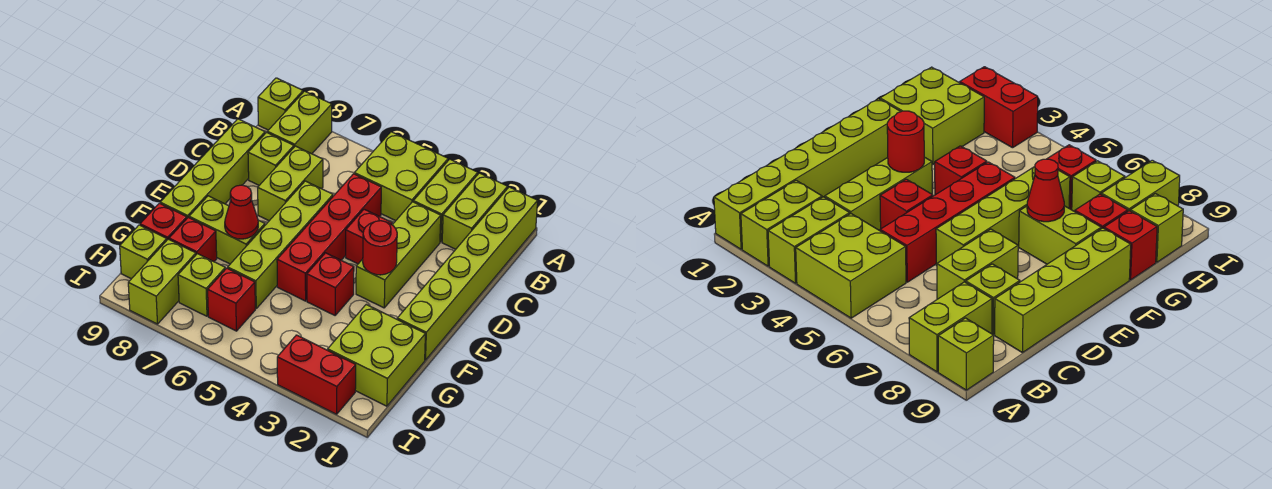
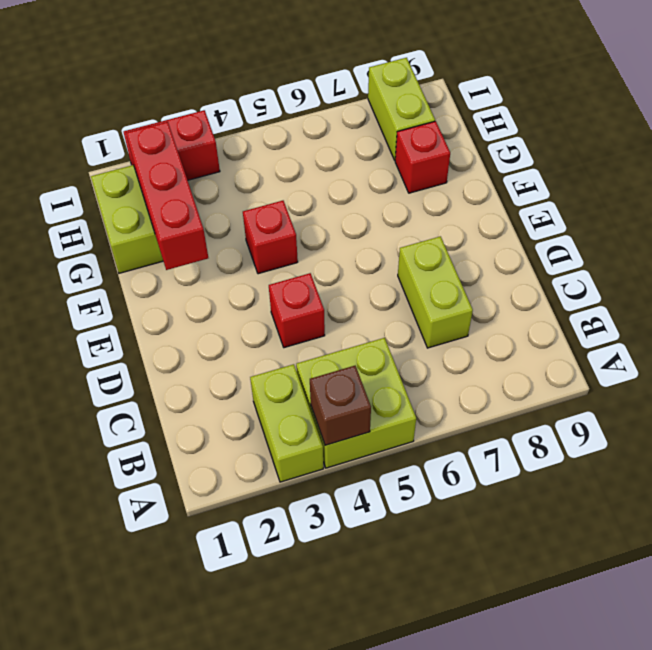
brown brick A4 level 2 -> none
red brick F2:H2 level 2 -> none
none -> lime brick A1:F1 level 1
none -> lime brick A2:B2 level 1
none -> lime brick A8:B8 level 1

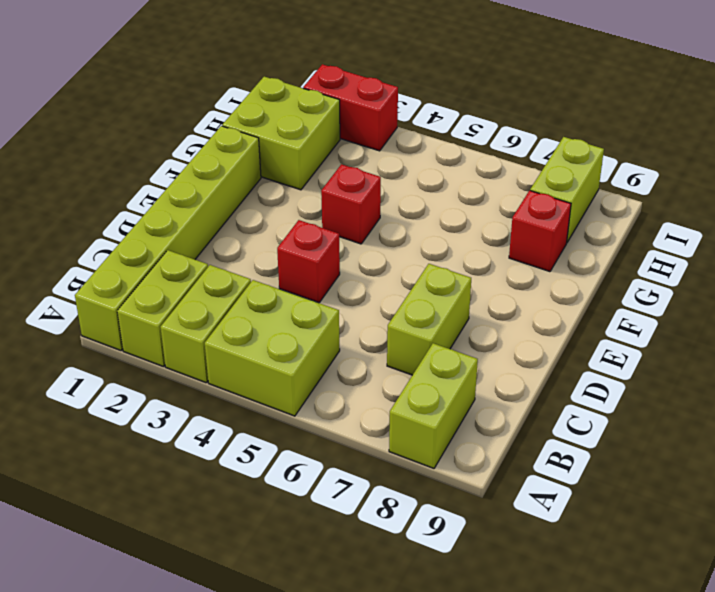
none -> lime brick A9 level 1
none -> lime brick C3:E3 level 1
none -> red brick C5:F5 level 1

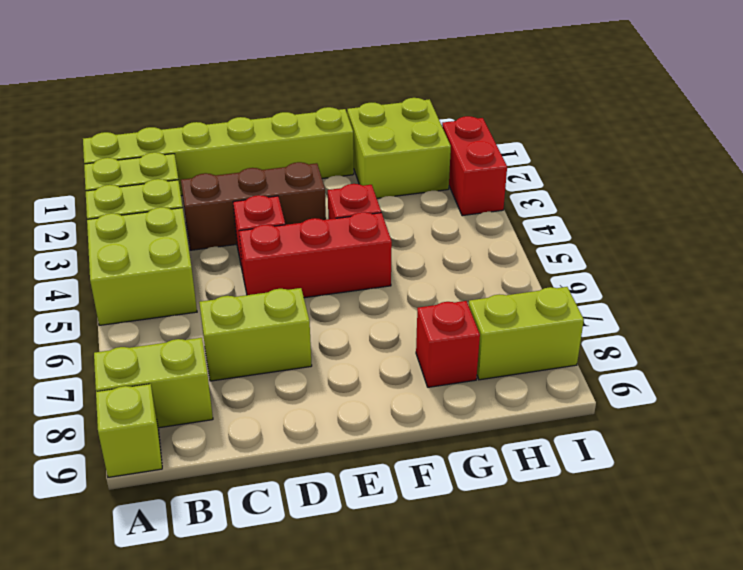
brown brick C3:E3 level 1 -> lime brick C3:E3 level 1
red brick D5:F5 level 1 -> red brick C5:F5 level 1
none -> lime brick C8 level 1
none -> lime brick C9:F9 level 1
none -> lime brick D6:G6 level 1

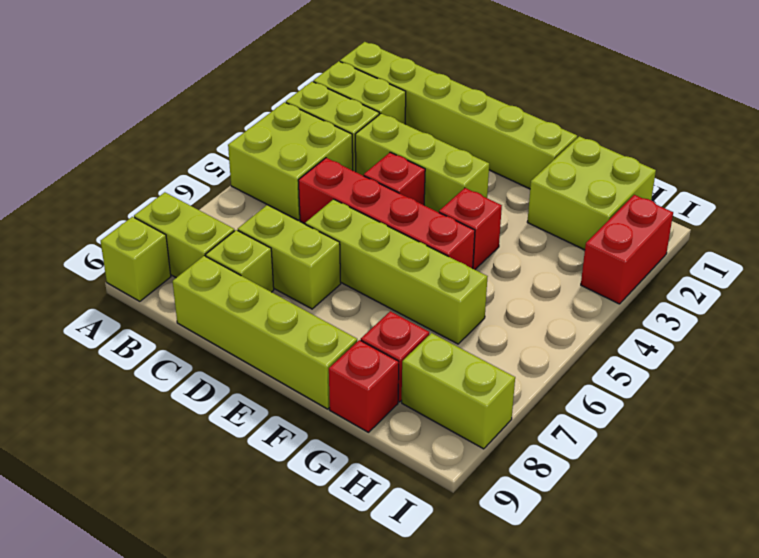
none -> lime brick F7:F8 level 1
none -> red brick H6 level 1
none -> lime brick H7 level 1

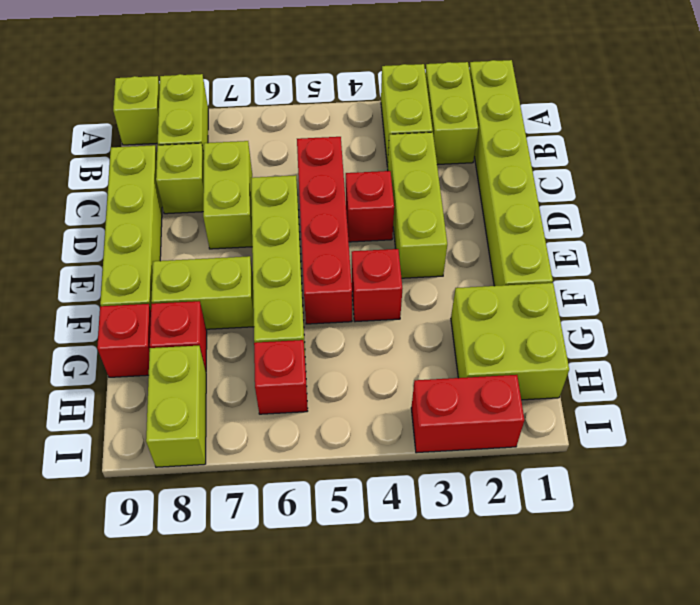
none -> lime brick A4:B5 level 1
none -> lime brick H7 level 1
none -> lime brick H9 level 1

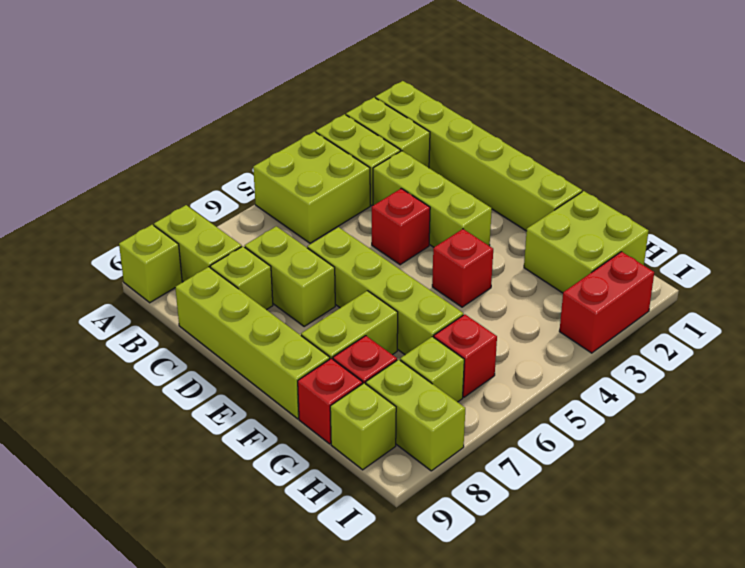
none -> red brick C5:F5 level 1
none -> red round brick E3 level 2
none -> red cone F7 level 2

